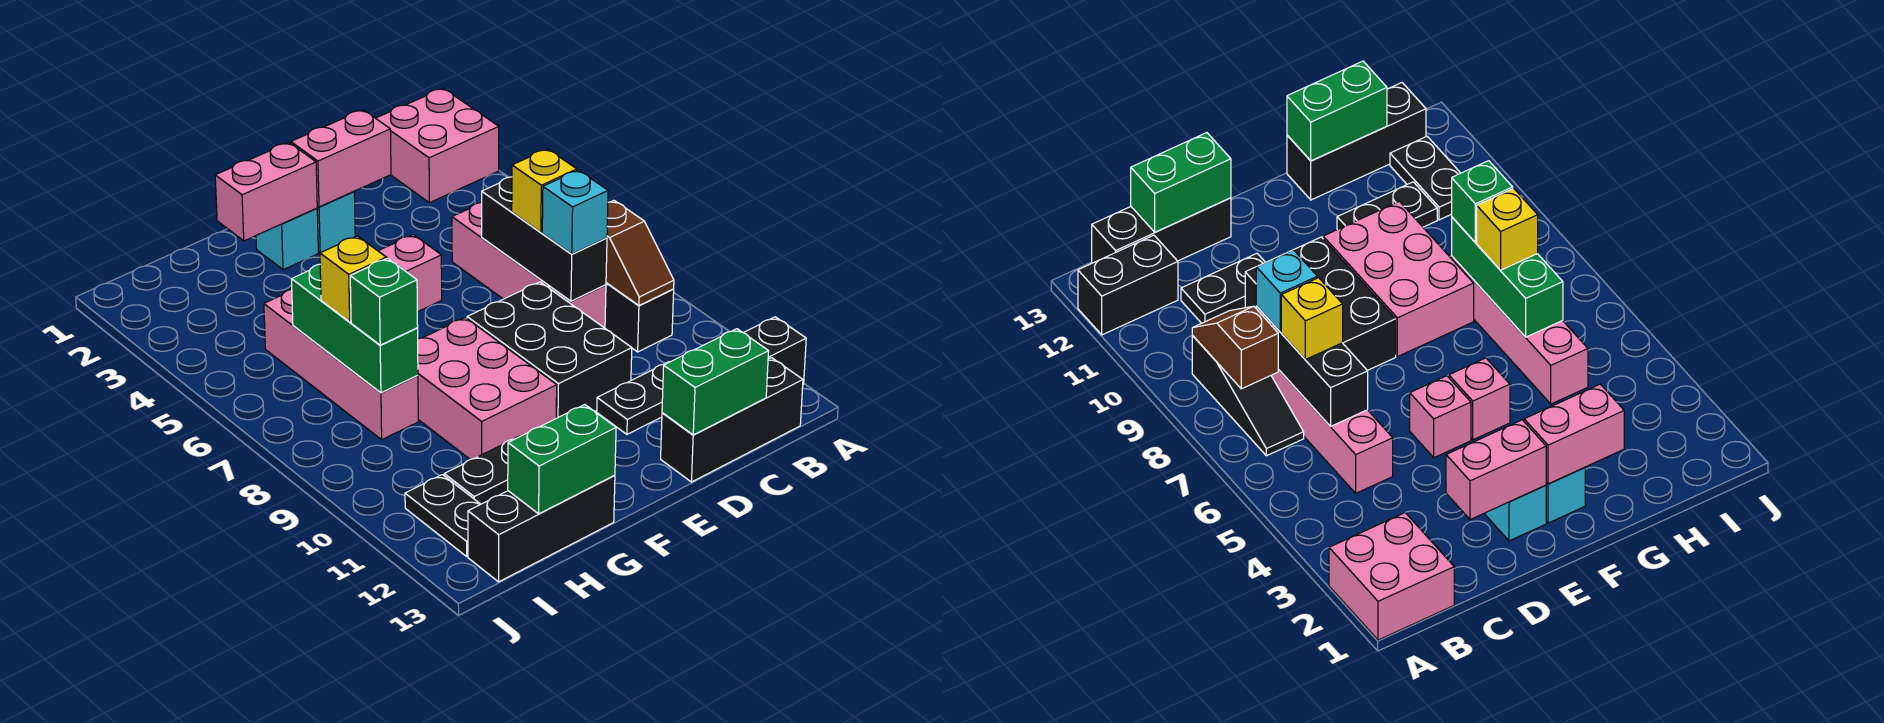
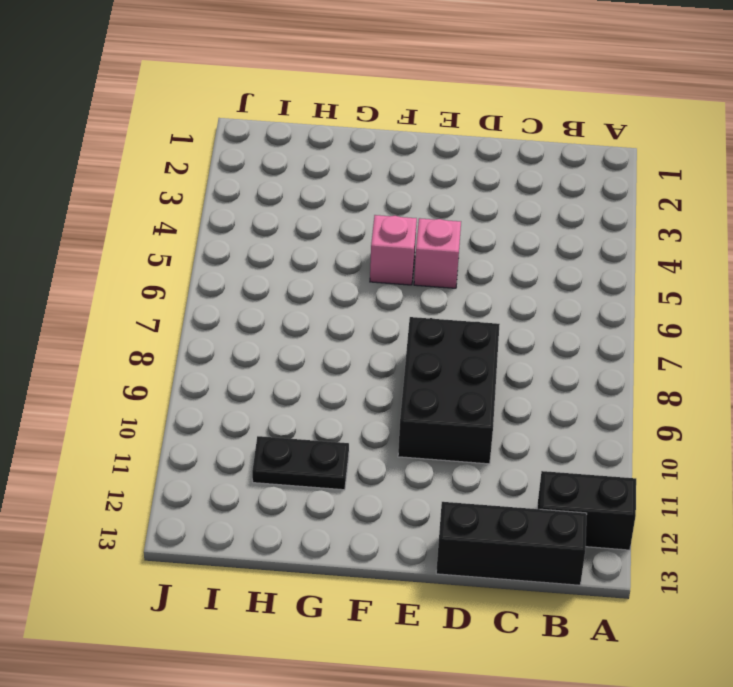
none -> pink brick A1:B2 level 1
none -> black slope B7:B9 level 1 top 9
none -> pink brick C5:C8 level 1

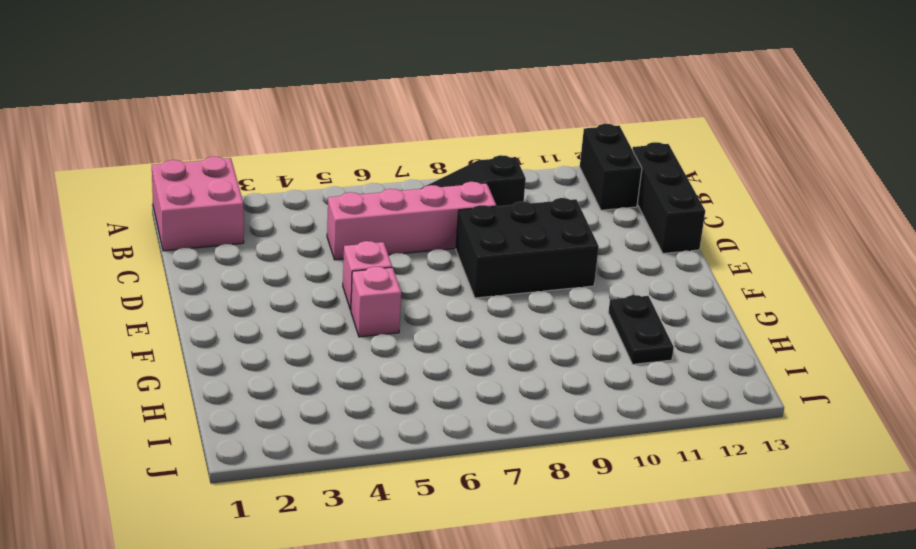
none -> black plate C11:D11 level 1
none -> cyan brick E2 level 1
none -> cyan brick F2 level 1

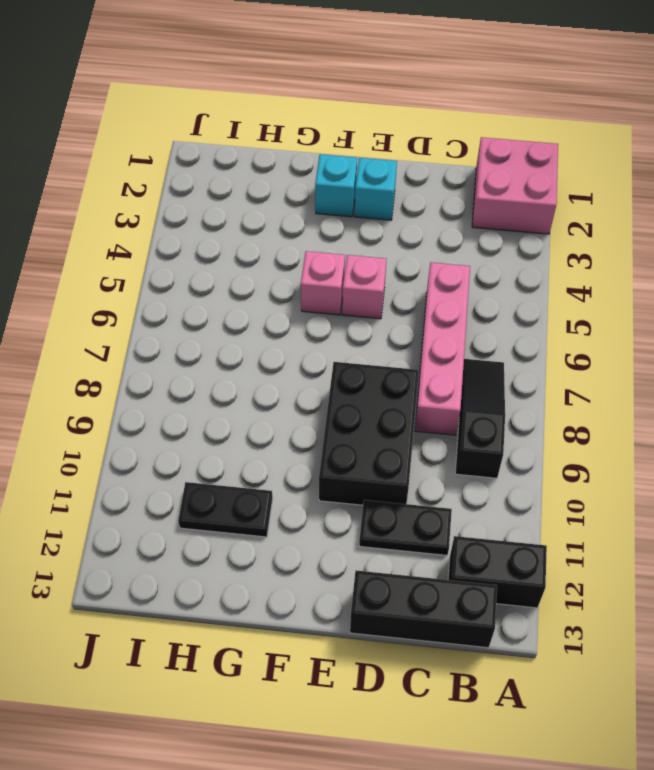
none -> pink brick F8:G10 level 1
none -> black brick G13:I13 level 1
none -> pink brick H5:H8 level 1

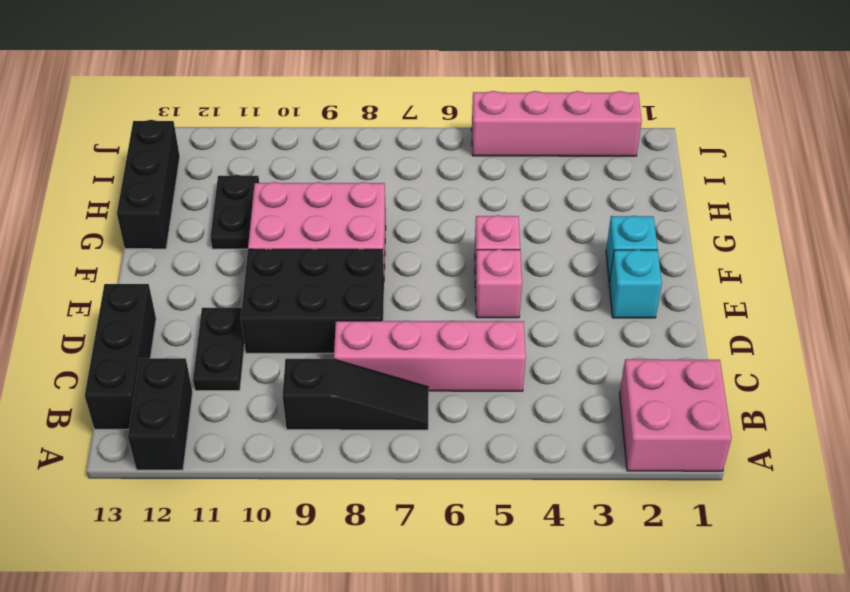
pink brick J2:J5 level 1 -> pink brick H5:H8 level 1
none -> black plate I11:I12 level 1
none -> brown slope B8:B9 level 2 top 8
none -> black brick C6:C8 level 2

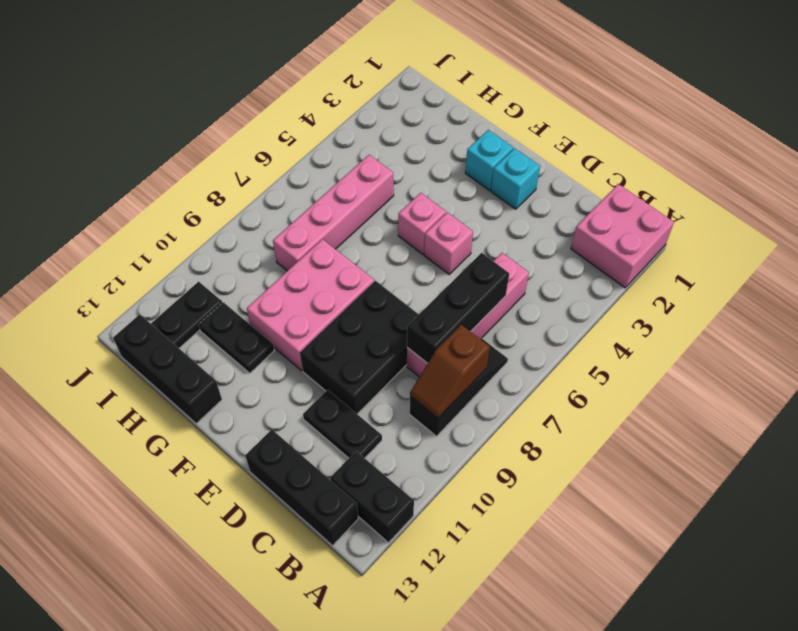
none -> green brick C13:D13 level 2
none -> pink brick D2:E2 level 2
none -> pink brick F2:G2 level 2

